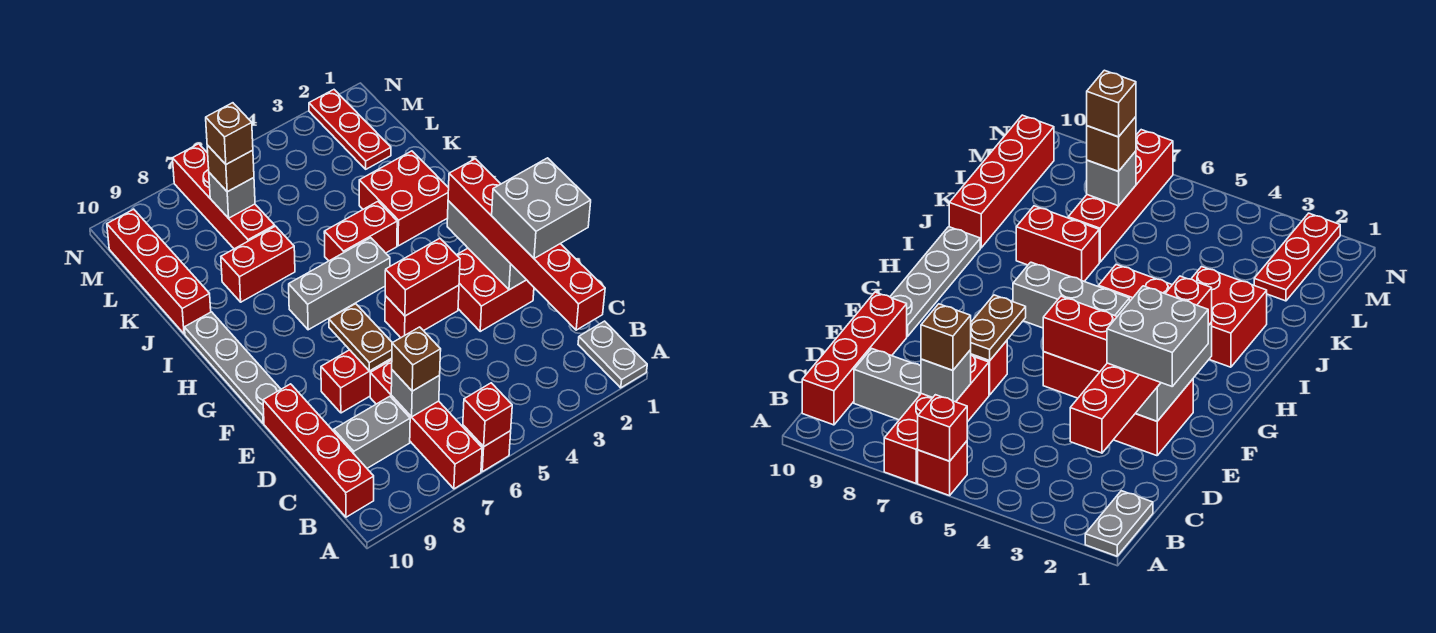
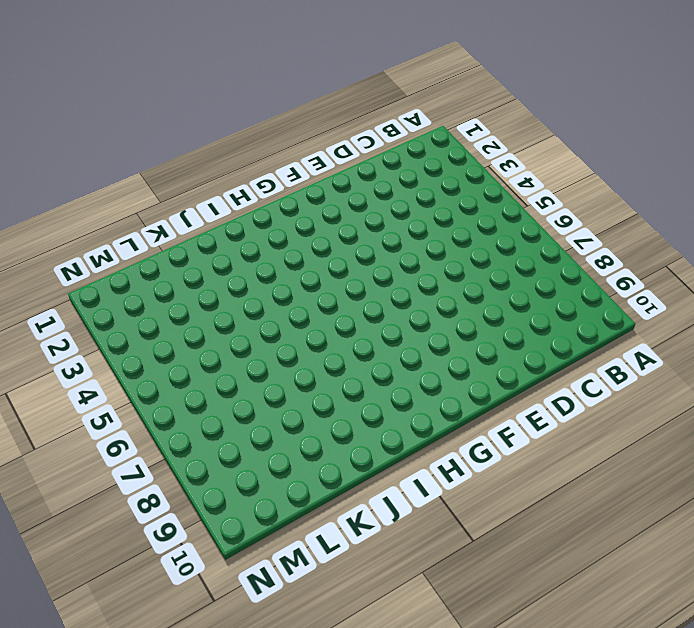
none -> grey plate A1:B1 level 1
none -> red brick A6 level 1
none -> red brick A7:D7 level 1

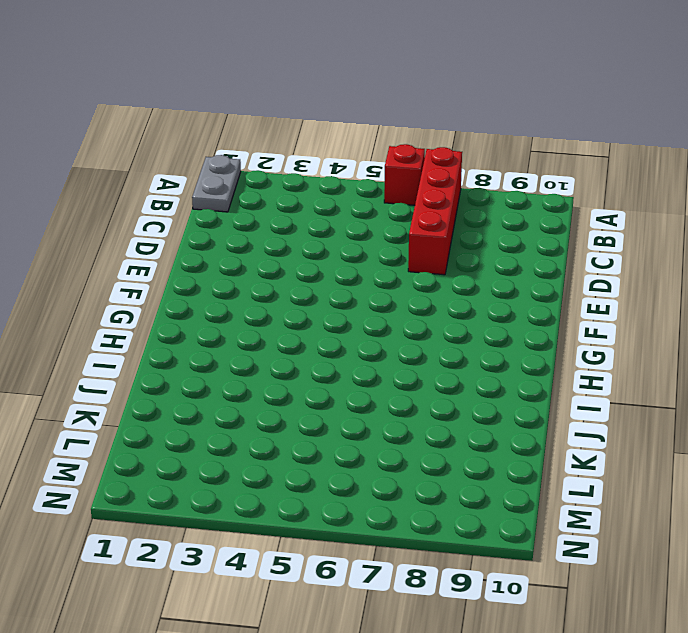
none -> red brick B10:E10 level 1
none -> grey brick C8:C9 level 1
none -> red brick E2:F3 level 1

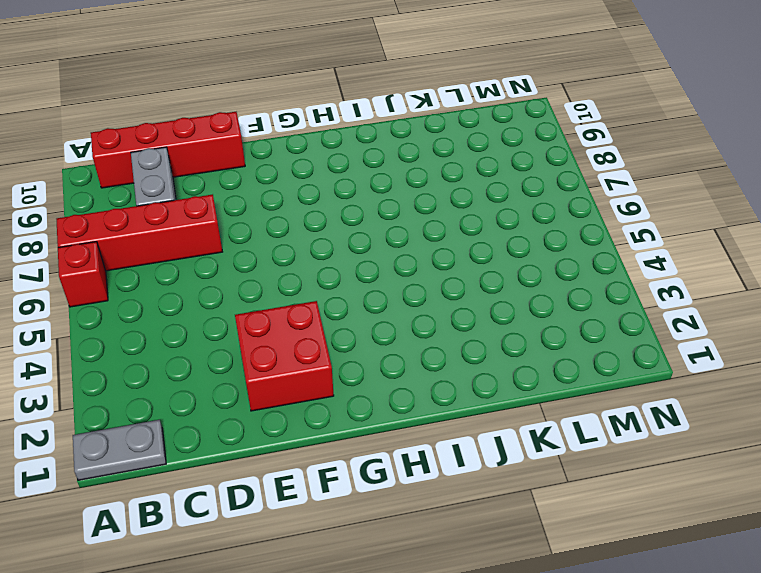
none -> red brick E7:E8 level 1
none -> red brick F4:F5 level 1
none -> grey plate F10:I10 level 1

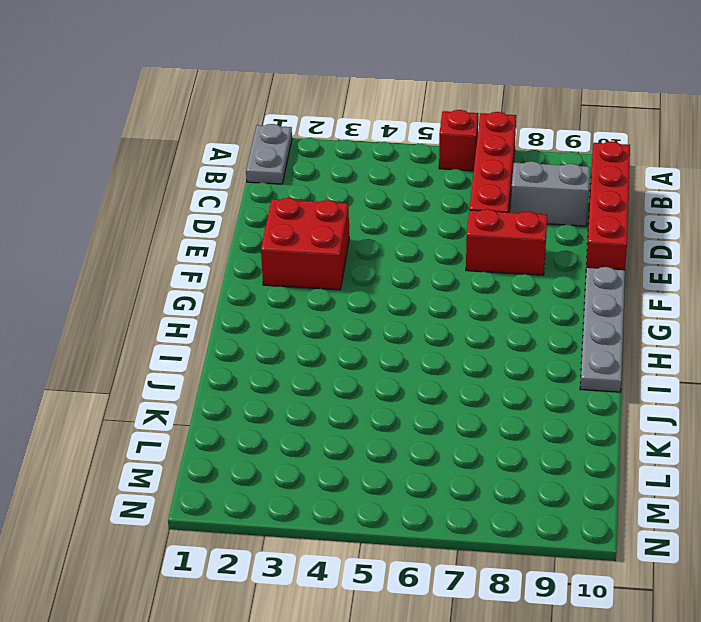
none -> red brick F4:F5 level 1
none -> grey brick H5:H7 level 1
none -> red brick I2:J3 level 1

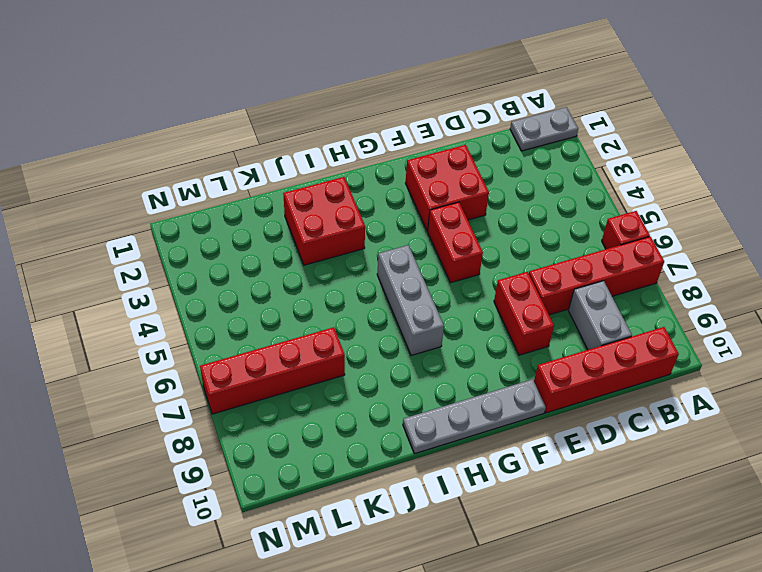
none -> red brick I4:I5 level 1
none -> red brick J7:J8 level 1
none -> red brick J10:M10 level 1

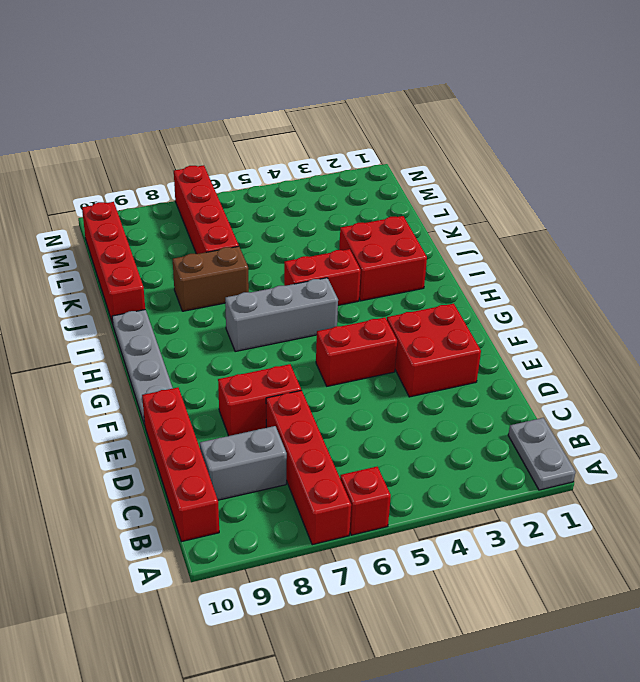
brown brick J7:J8 level 1 -> red brick J7:J8 level 1
none -> red plate L2:N2 level 1
none -> red brick A6 level 2
none -> grey brick C7 level 2

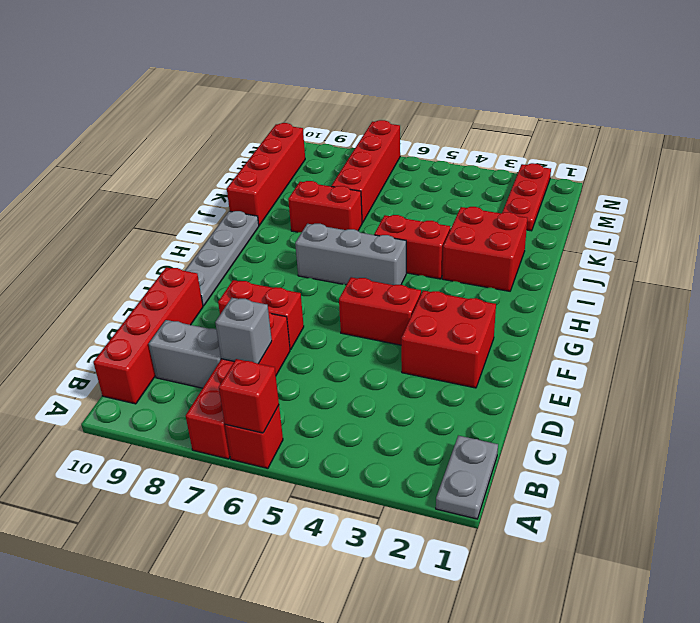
none -> grey brick E2:G2 level 2
none -> brown plate E7:F7 level 2
none -> red brick F4:F5 level 2

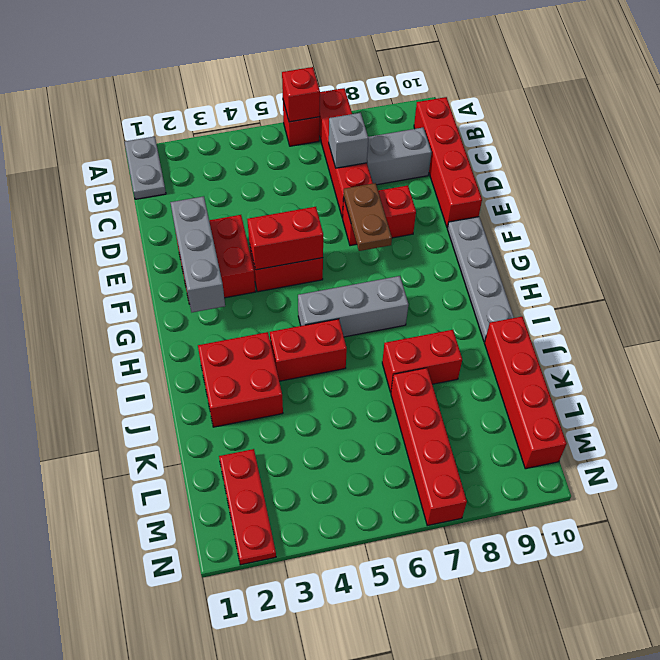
none -> grey brick L7 level 2
none -> red brick B2:G2 level 3
none -> brown brick C7 level 3

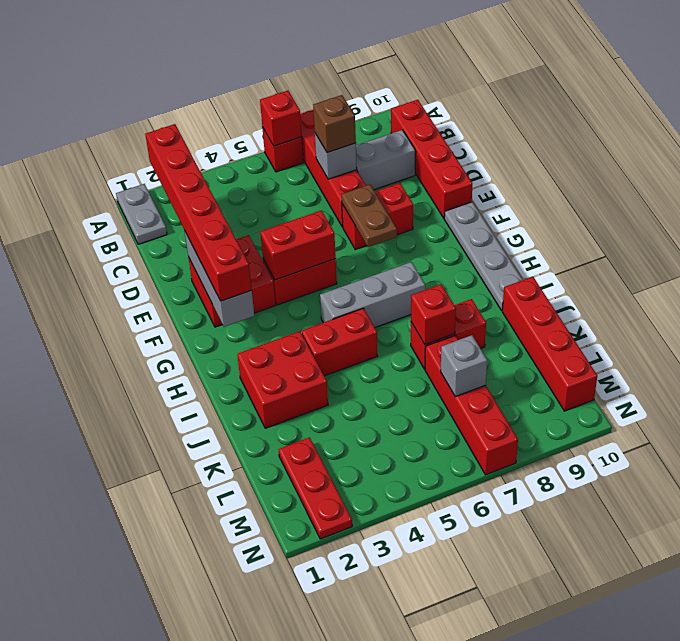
red brick J7 level 2 -> none
none -> brown brick L7 level 3
none -> grey brick D1:E2 level 4
none -> brown brick L7 level 4

